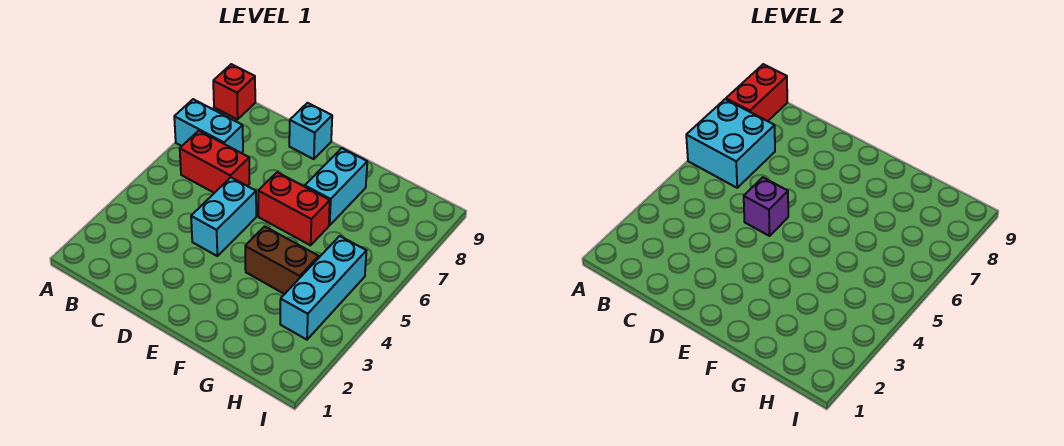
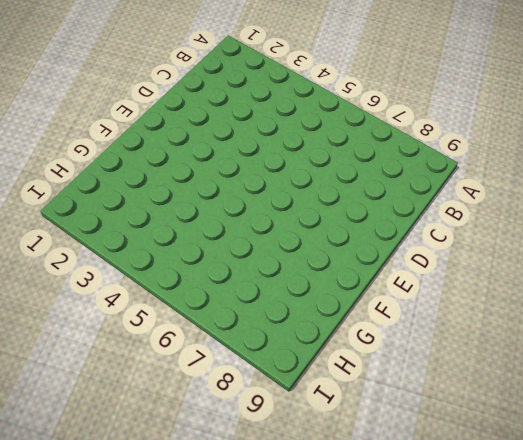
none -> cyan brick A7:B7 level 1
none -> red brick A9 level 1
none -> red brick B6:C6 level 1

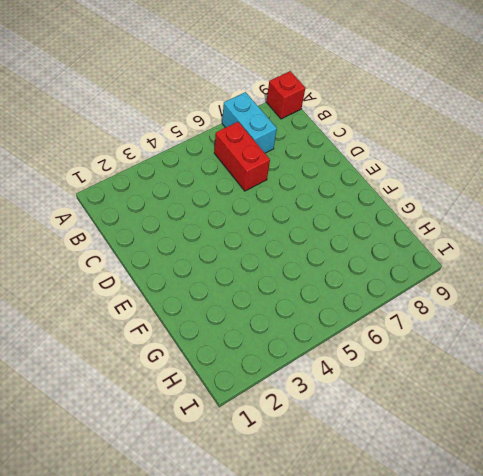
none -> cyan brick D4:D5 level 1
none -> cyan brick D9 level 1
none -> red brick E6:F6 level 1

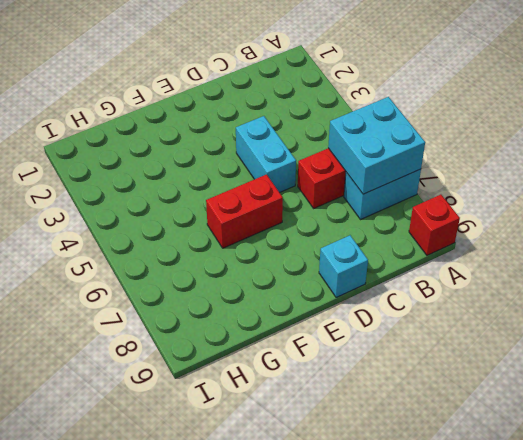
none -> brown brick F4:G4 level 1
none -> cyan brick F7:F8 level 1
none -> cyan brick H3:H5 level 1

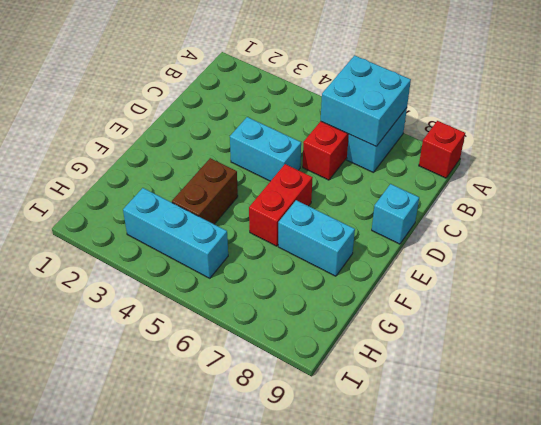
none -> red brick A8:A9 level 2
none -> purple brick D5 level 2

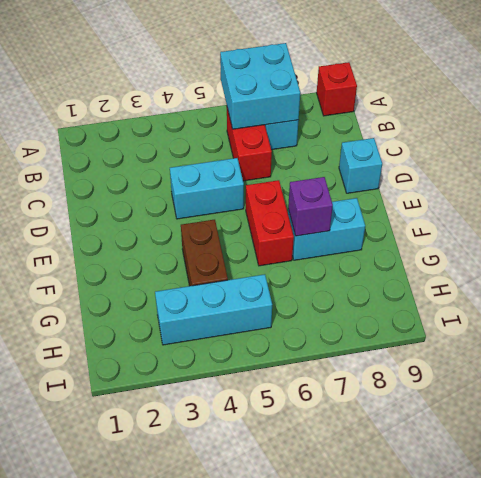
purple brick F7 level 2 -> purple brick D5 level 2
none -> red brick A8:A9 level 2

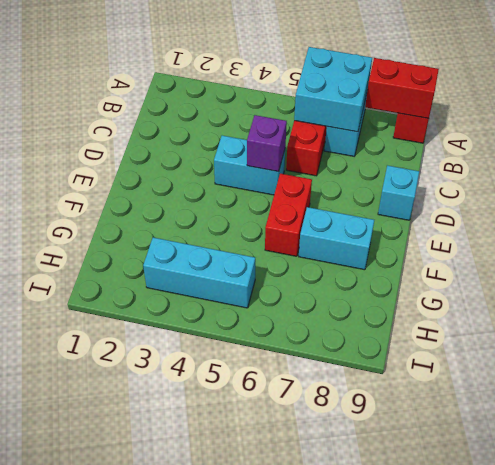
none -> brown brick F4:G4 level 1

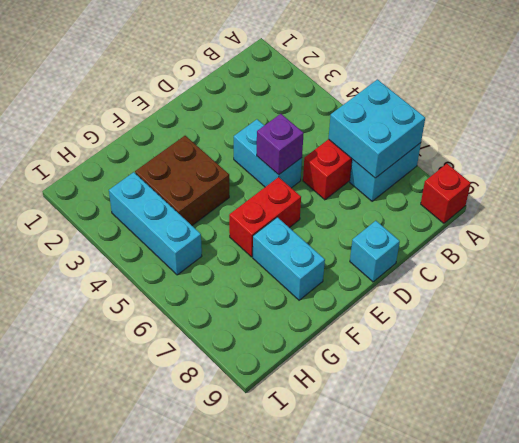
brown brick F3:G4 level 1 -> brown brick F4:G4 level 1
none -> red brick A8:A9 level 2

